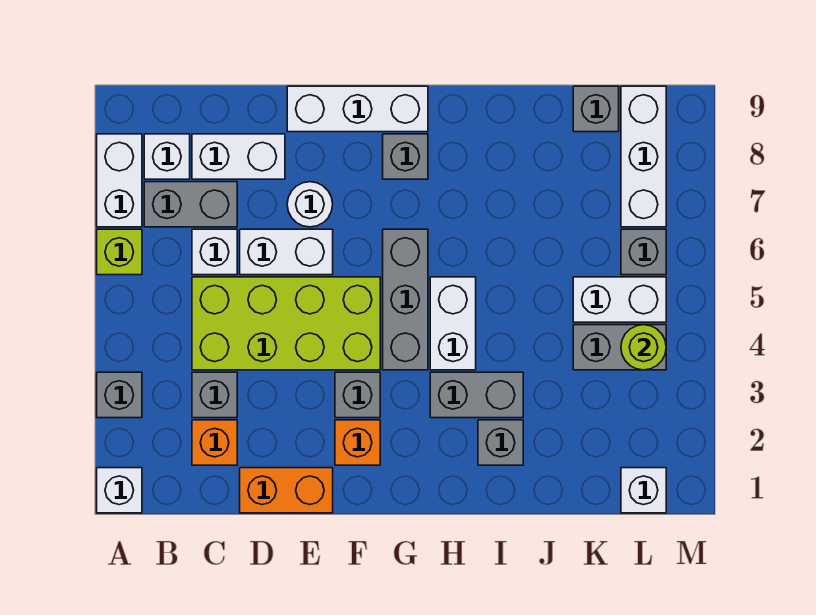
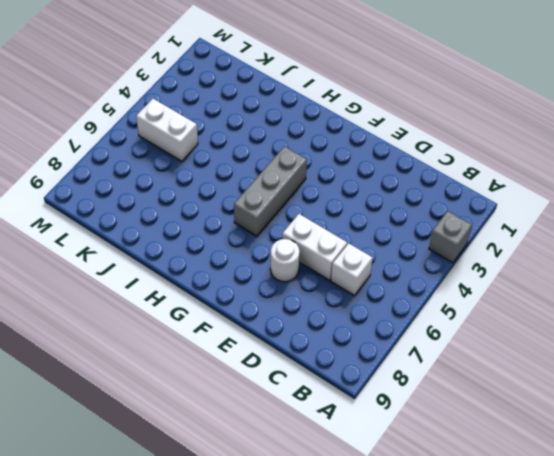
none -> white brick A1 level 1
none -> lime brick A6 level 1
none -> white brick A7:A8 level 1

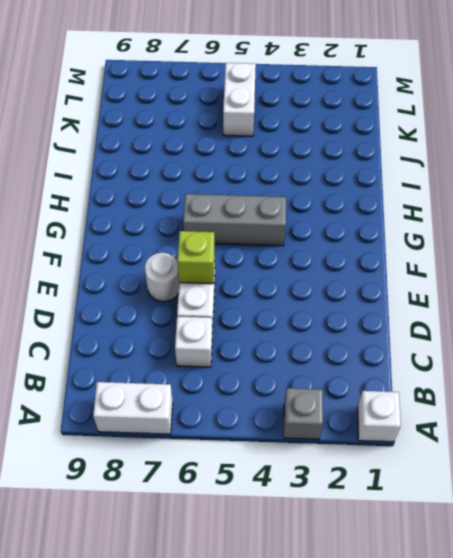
lime brick E6 level 2 -> lime brick A6 level 1
none -> grey brick B7:C7 level 1
none -> white brick B8 level 1
none -> orange brick C2 level 1

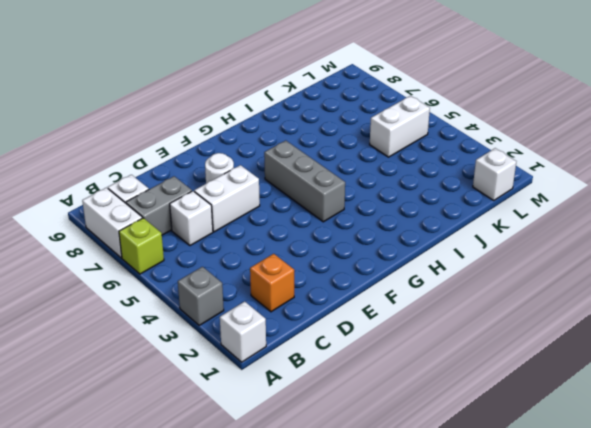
none -> grey brick C3 level 1
none -> lime brick C4:F5 level 1
none -> white brick C8:D8 level 1

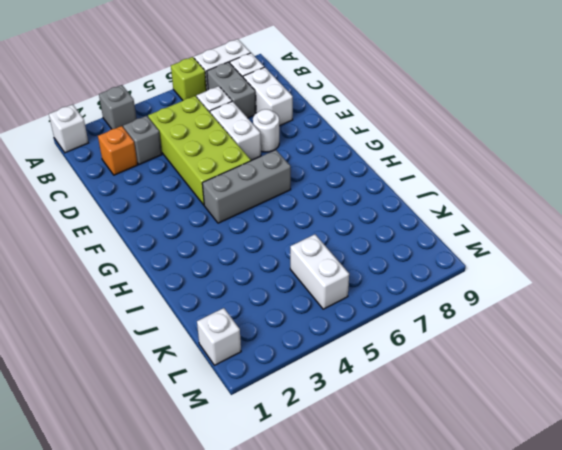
none -> orange brick D1:E1 level 1
none -> white brick E9:G9 level 1
none -> orange brick F2 level 1

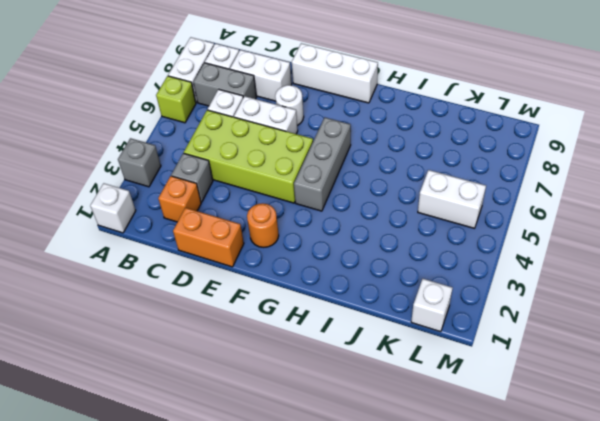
orange round brick F2 level 1 -> orange brick F2 level 1
none -> grey brick F3 level 1
none -> grey brick G8 level 1
none -> grey brick H3:I3 level 1

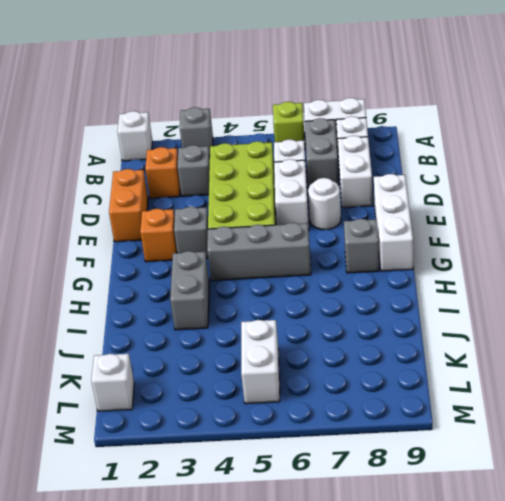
none -> white brick H4:H5 level 1
none -> grey brick I2 level 1
none -> grey brick K4:L4 level 1

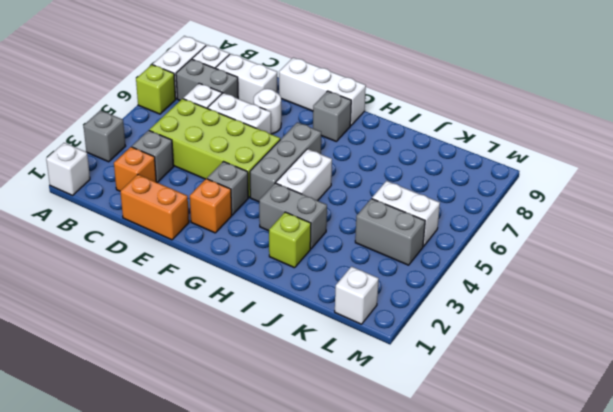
lime brick I2 level 1 -> grey brick I2 level 1
none -> grey brick K9 level 1
none -> grey brick L6 level 1
none -> white brick L7:L9 level 1

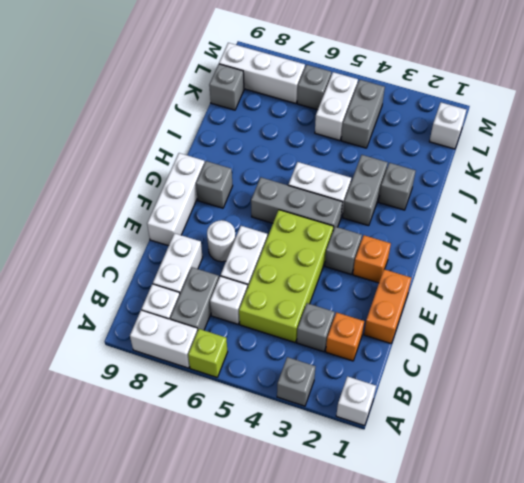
none -> lime round brick L4 level 2

